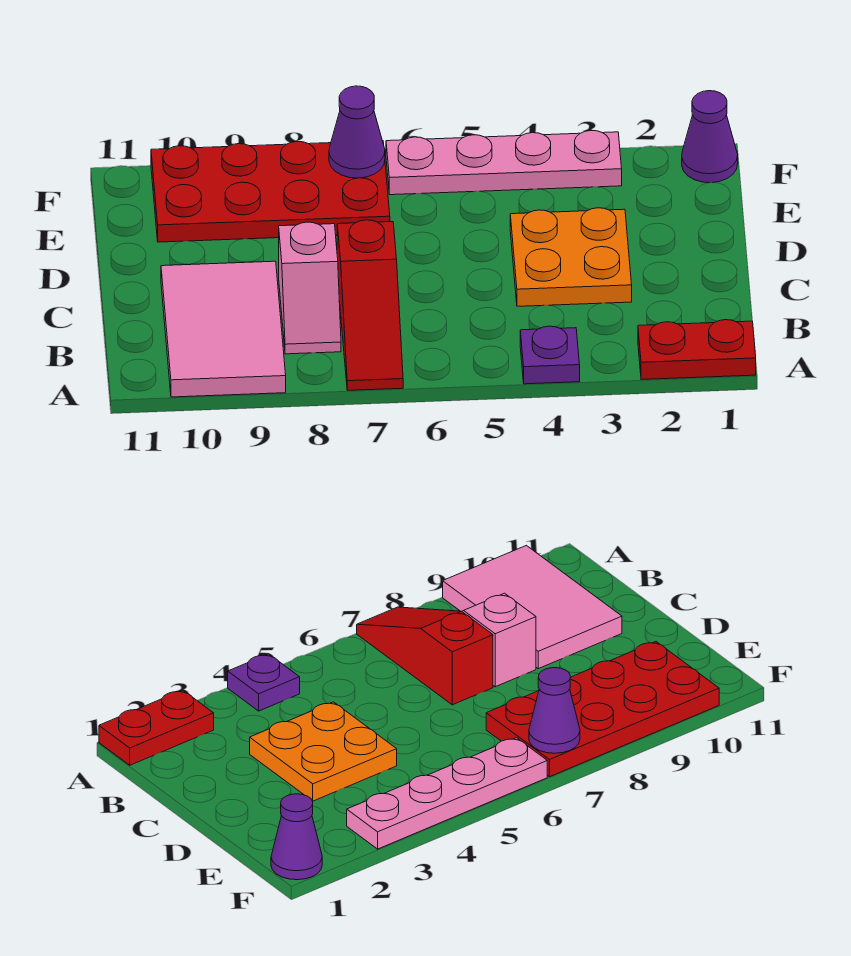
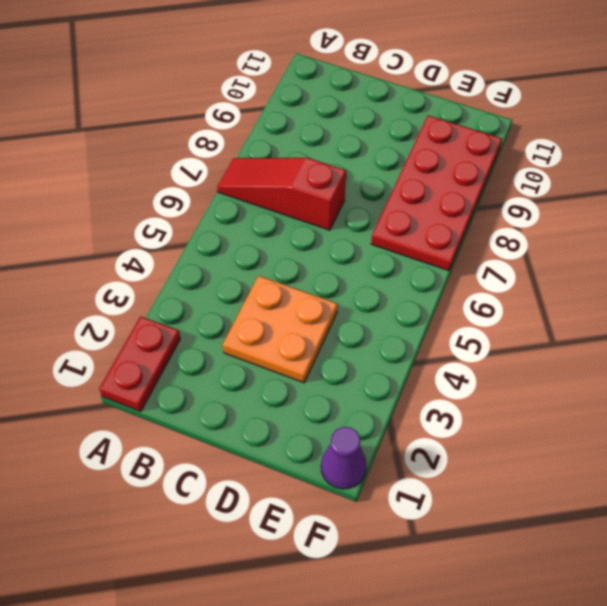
none -> purple plate A4 level 1
none -> pink tile A9:C10 level 1

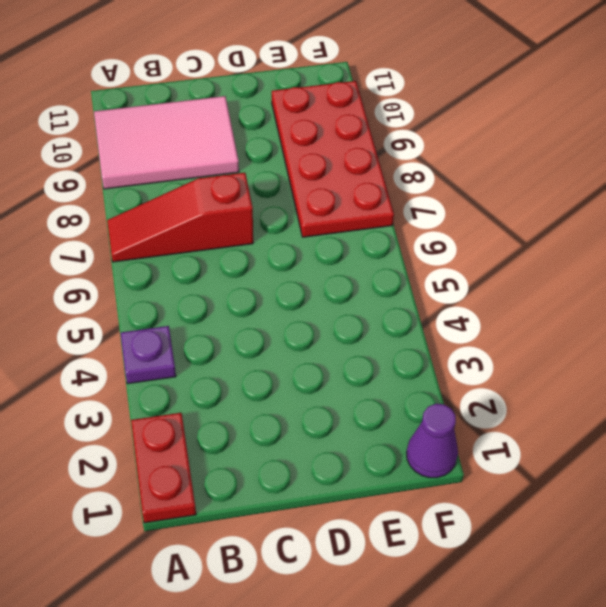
none -> pink slope B8:C8 level 1 top C
none -> orange plate C3:D4 level 1

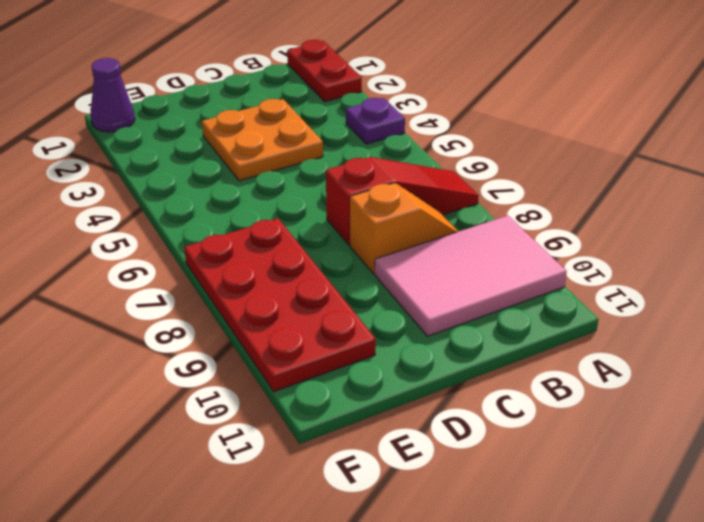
orange slope B8:C8 level 1 top C -> pink slope B8:C8 level 1 top C
none -> pink plate F3:F6 level 1
none -> purple cone F7 level 2

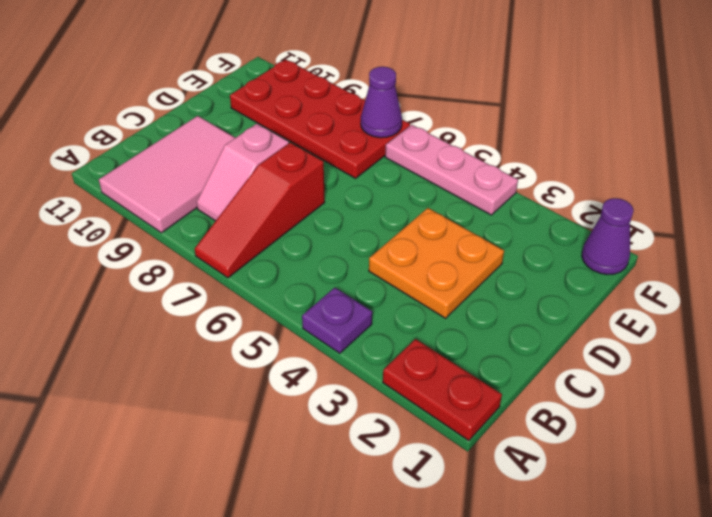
pink plate F4:F6 level 1 -> pink plate F3:F6 level 1

